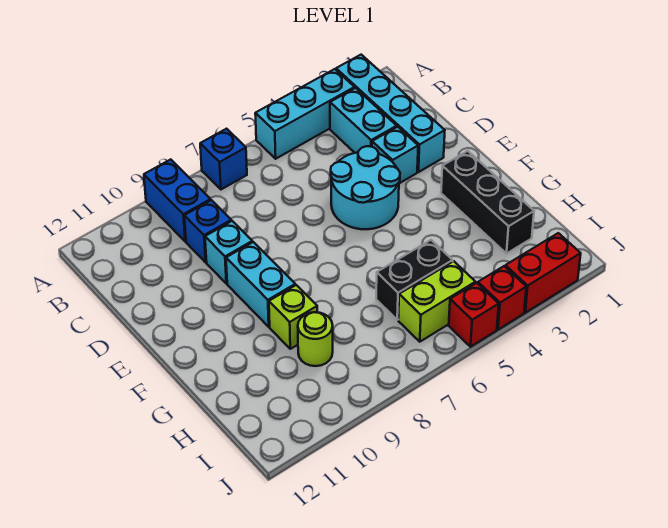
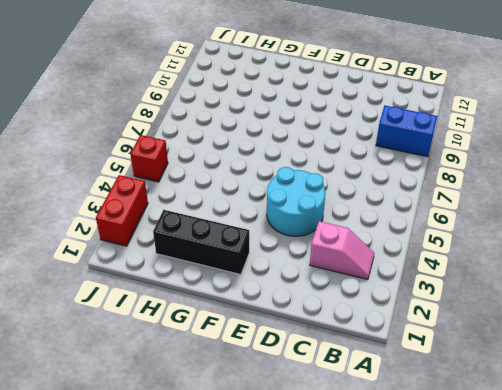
pink slope B3:C3 level 1 top C -> cyan brick B3:C3 level 1
none -> cyan brick A2:D2 level 1
none -> cyan brick A3:A5 level 1
none -> blue brick A7 level 1

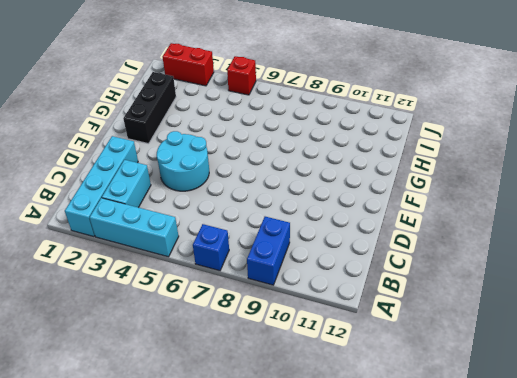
none -> blue brick C9 level 1
none -> cyan brick D3 level 1
none -> cyan brick D9 level 1

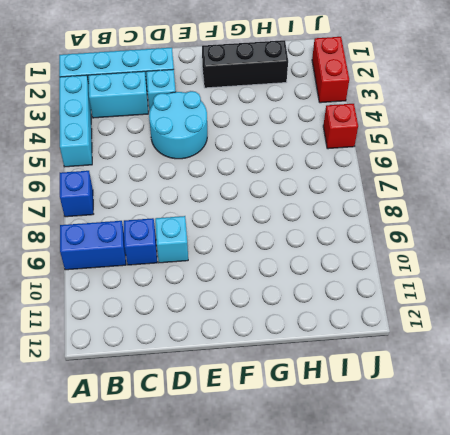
none -> cyan brick E9:F9 level 1
none -> lime brick G9 level 1
none -> black brick H5:H6 level 1

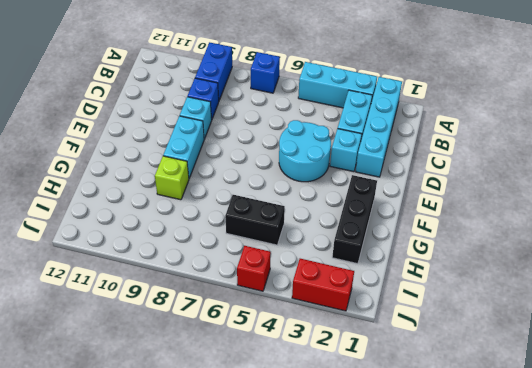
none -> lime round brick H9 level 1
none -> lime brick I5:I6 level 1
none -> red brick J4 level 1

